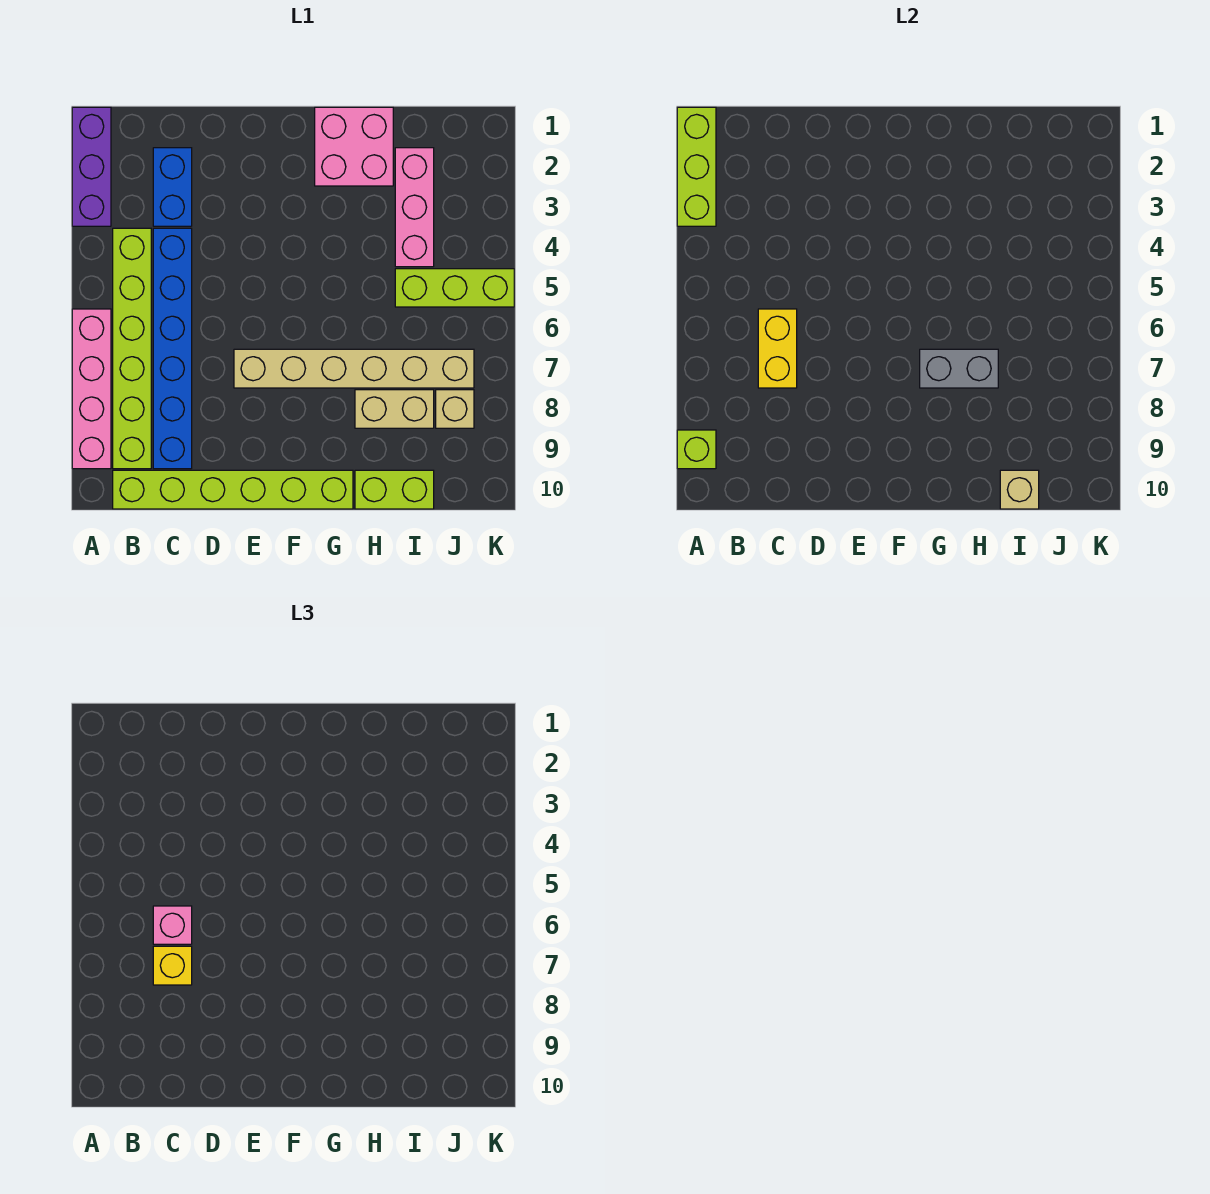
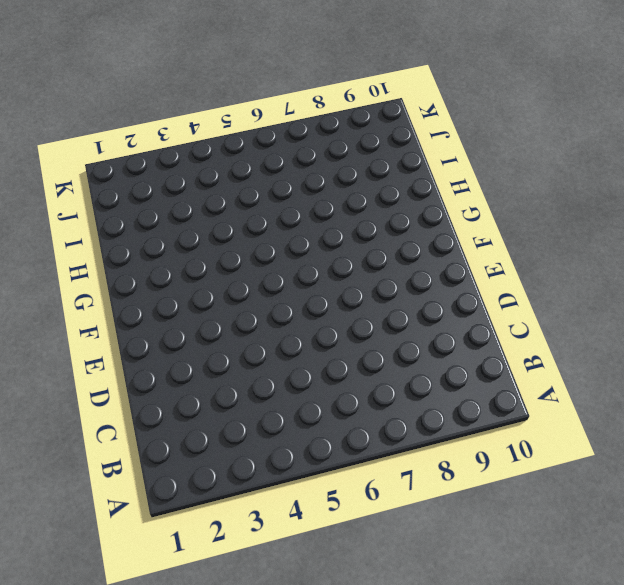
none -> purple brick A1:A3 level 1
none -> pink brick A6:A9 level 1
none -> lime brick B4:B9 level 1

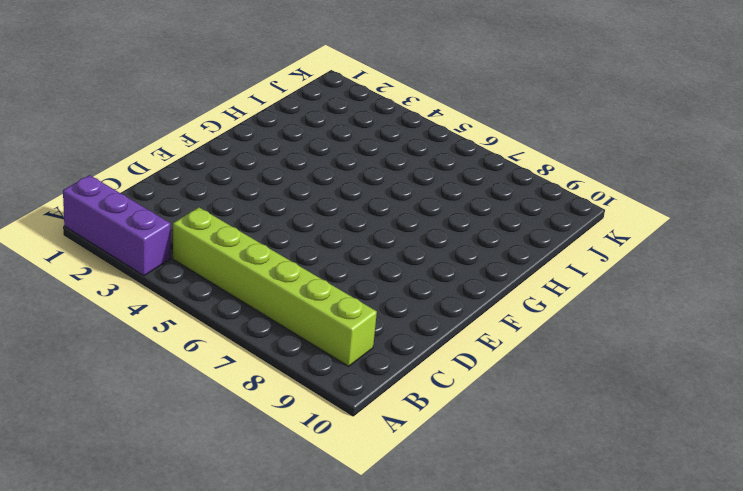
none -> pink brick A6:A9 level 1
none -> lime brick B10:G10 level 1
none -> blue brick C2:C3 level 1

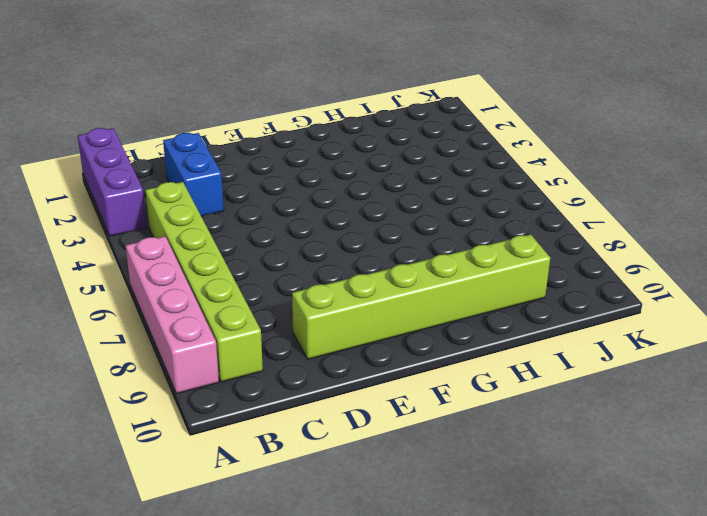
lime brick D9:I9 level 1 -> lime brick B10:G10 level 1
none -> blue brick C4:C9 level 1
none -> tan brick E7:J7 level 1
none -> pink brick G1:H2 level 1

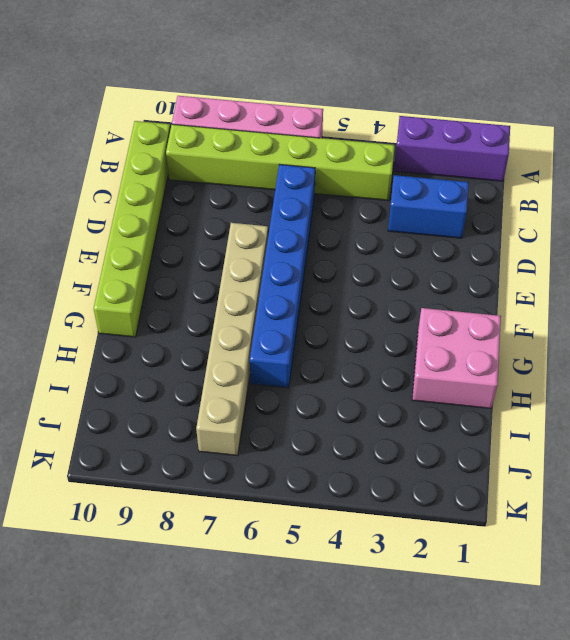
blue brick C6:H6 level 1 -> blue brick C4:C9 level 1
none -> tan brick H8:I8 level 1
none -> lime brick H10:I10 level 1
none -> pink brick I2:I4 level 1

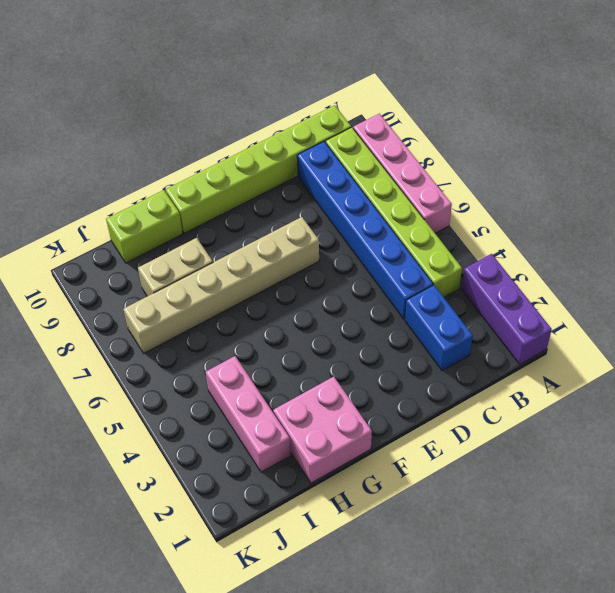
none -> lime brick I5:K5 level 1
none -> tan brick J8 level 1
none -> lime brick A1:A3 level 2

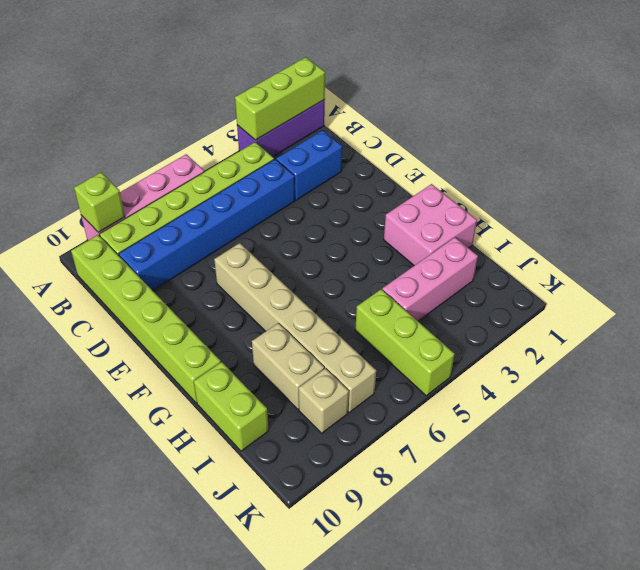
none -> yellow brick C6:C7 level 2
none -> grey brick G7:H7 level 2
none -> tan brick I10 level 2

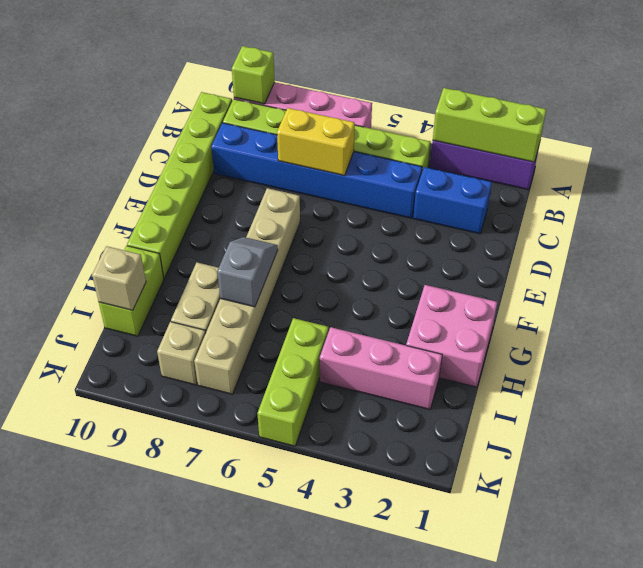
grey slope G7:H7 level 2 top H -> grey brick G7:H7 level 2
none -> pink brick C6 level 3
none -> yellow brick C7 level 3

